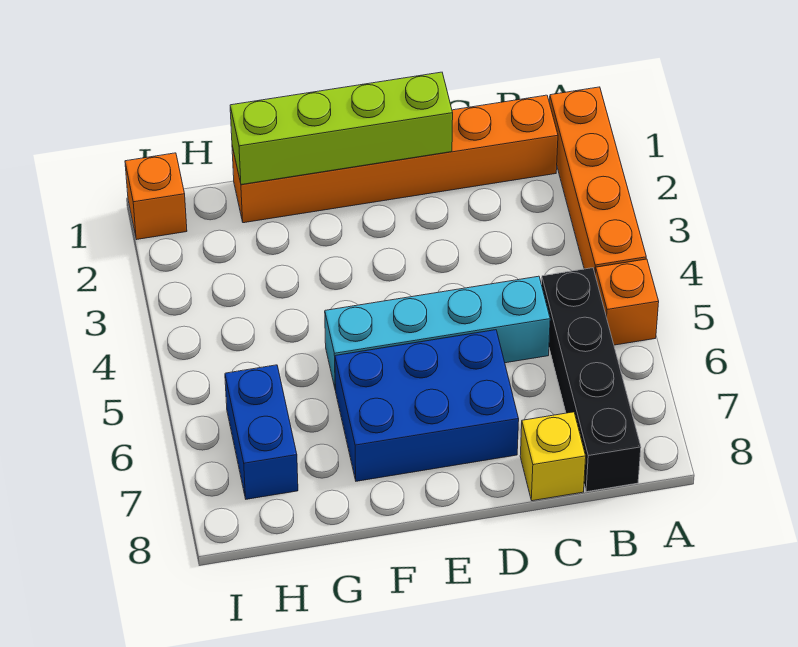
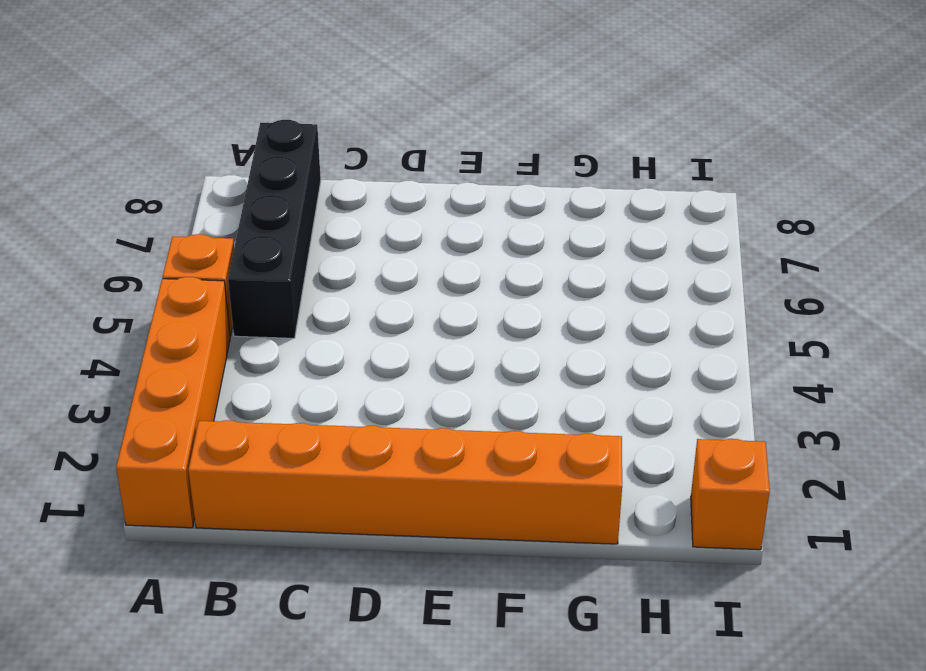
none -> cyan brick C5:F5 level 1
none -> yellow brick C8 level 1

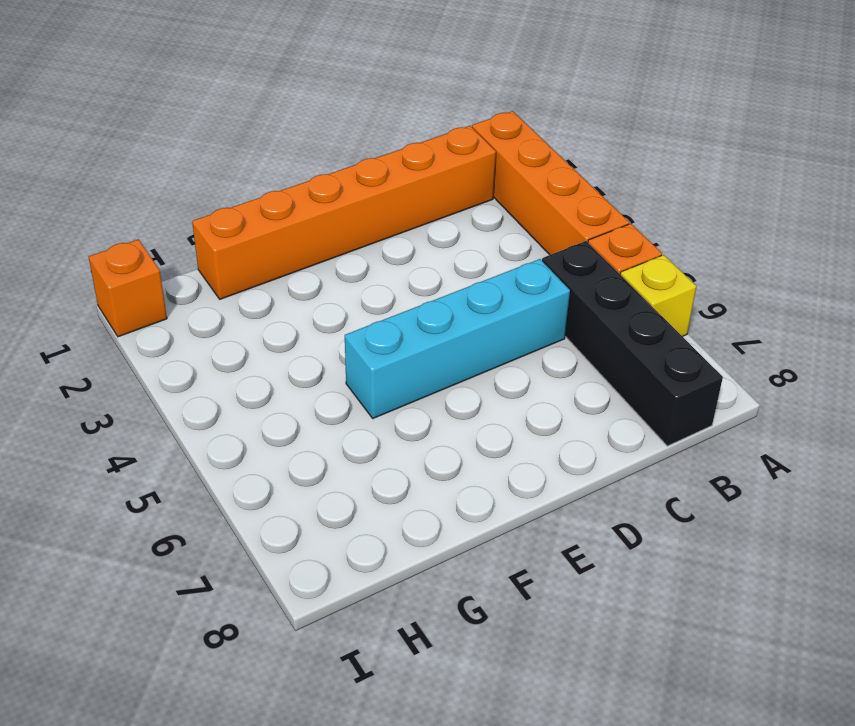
yellow brick A6 level 1 -> yellow brick C8 level 1
none -> blue brick D6:F7 level 1
none -> blue brick H6:H7 level 1

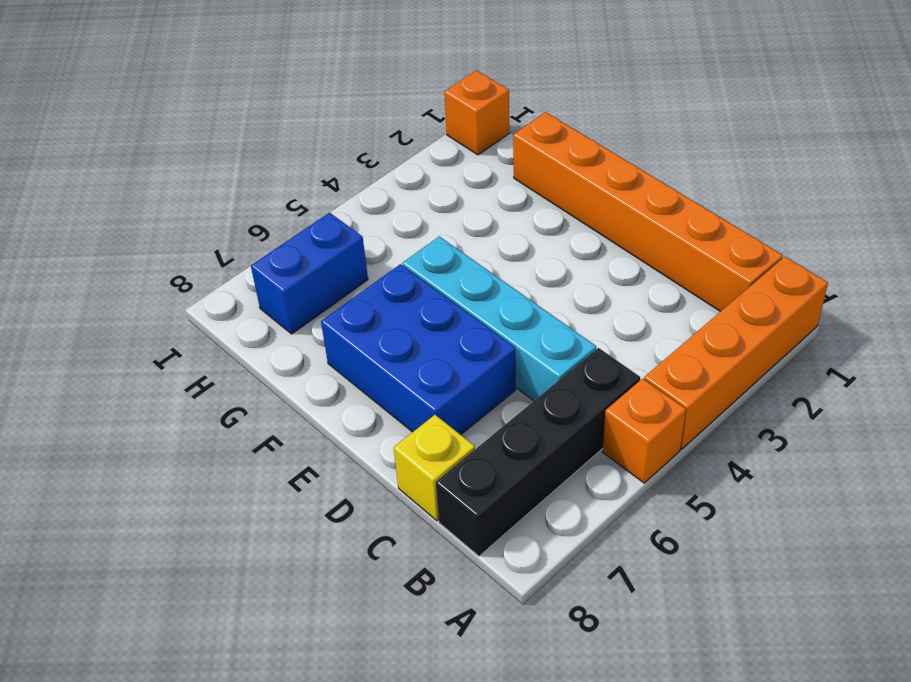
none -> lime brick D1:G1 level 2

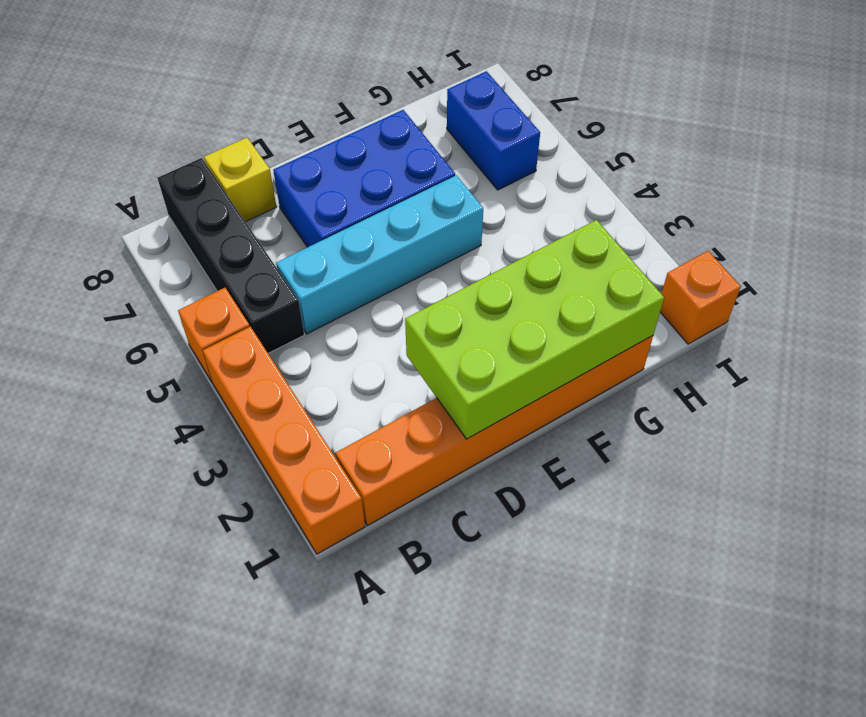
lime brick D1:G2 level 2 -> lime brick D1:G1 level 2

